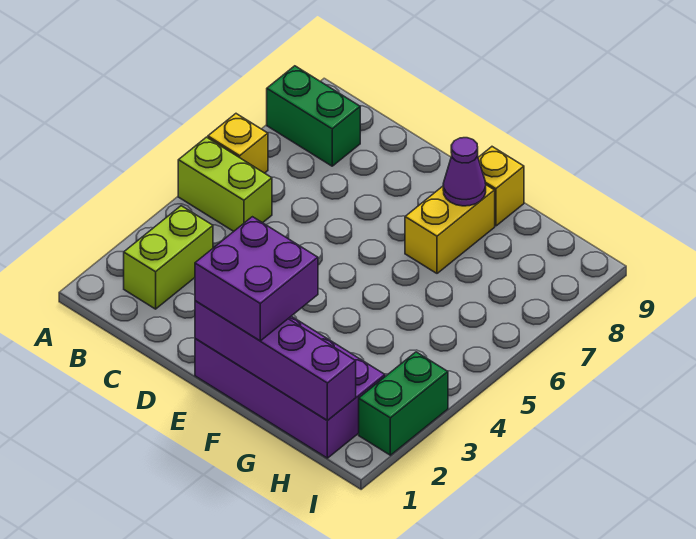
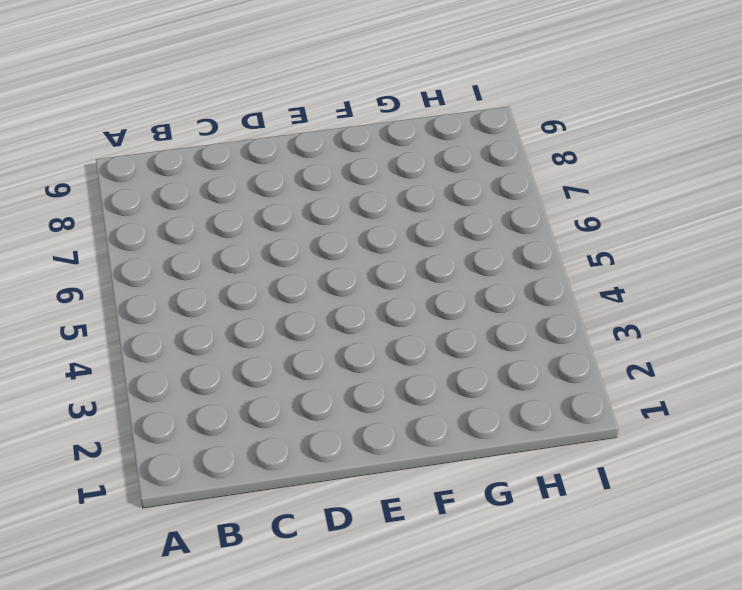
none -> lime brick A5:B5 level 1
none -> yellow brick A6 level 1

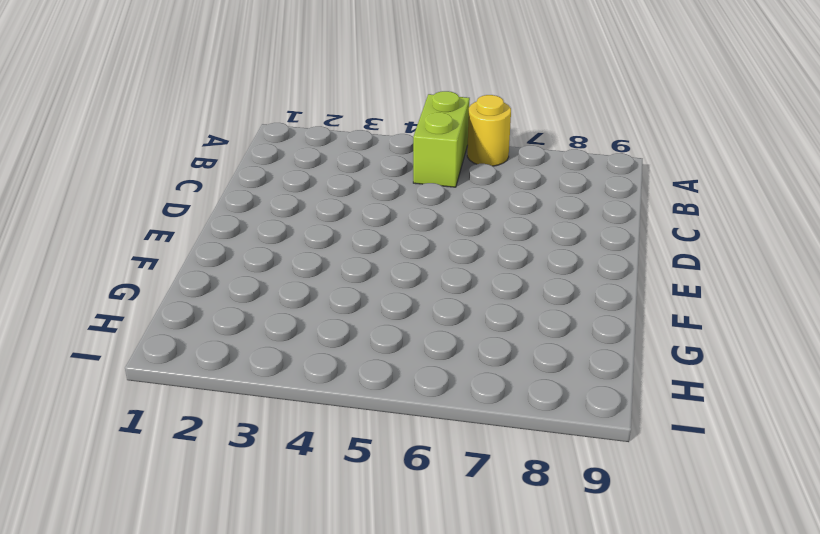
yellow round brick A6 level 1 -> yellow brick A6 level 1
none -> green brick A8:B8 level 1
none -> lime brick B2:B3 level 1

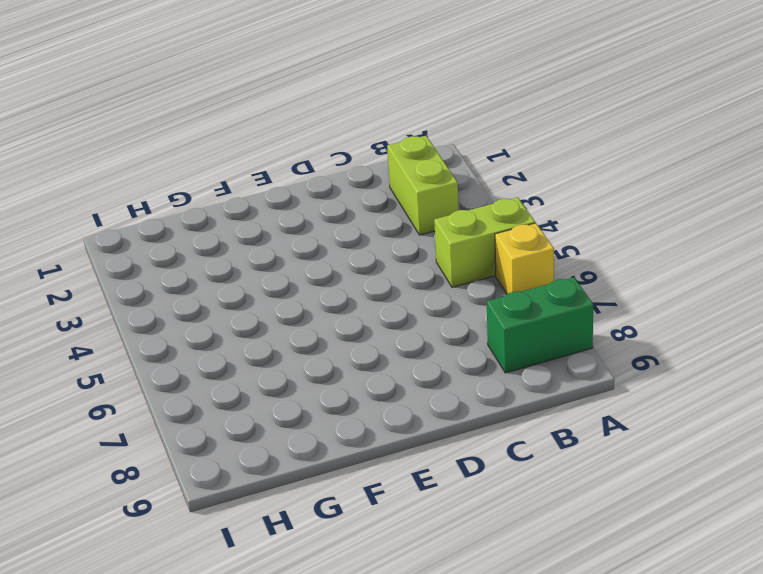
none -> purple brick E1:H2 level 1
none -> yellow brick F7:F8 level 1

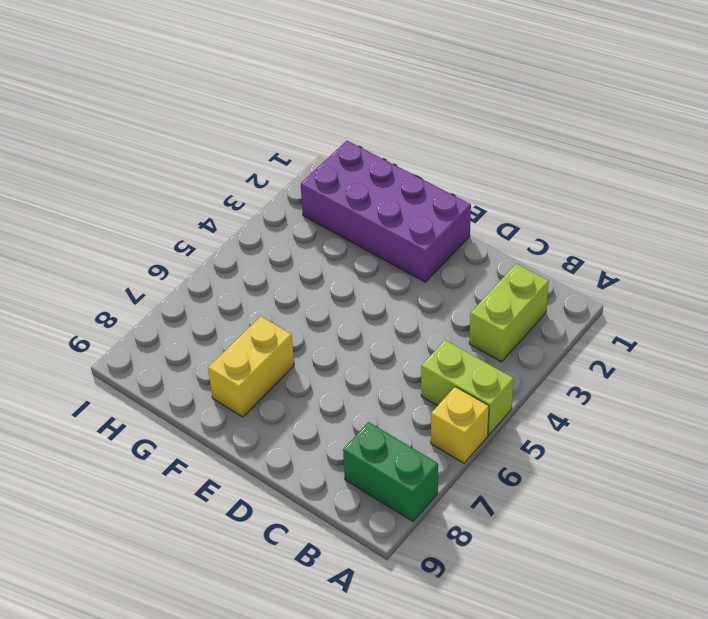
none -> yellow brick F9 level 1
none -> green brick I2:I3 level 1

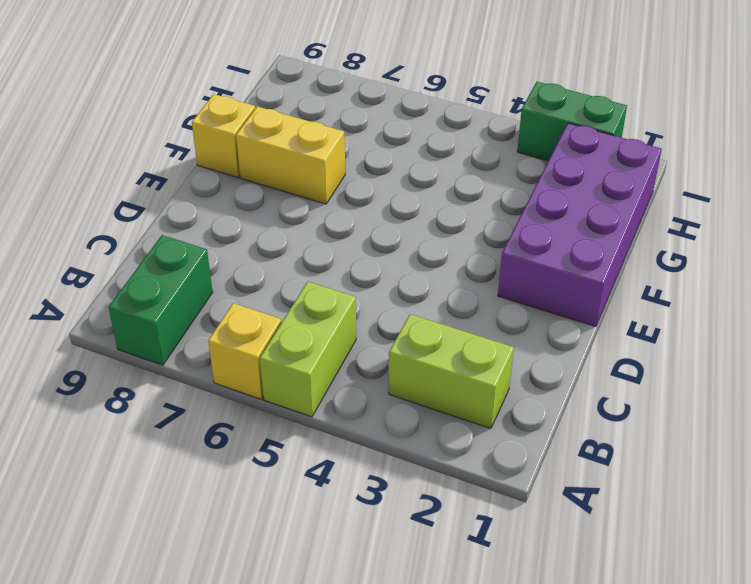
none -> purple brick E1:H1 level 2
none -> purple cone F8 level 2

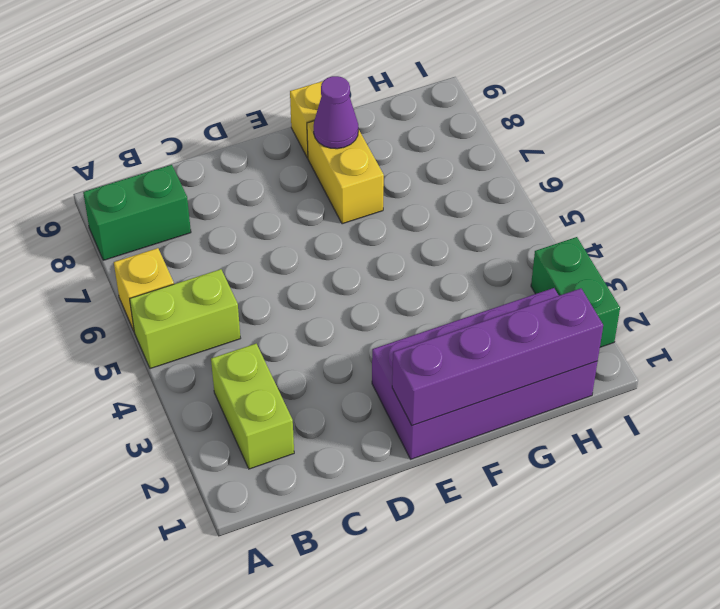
none -> purple brick E1:F2 level 3

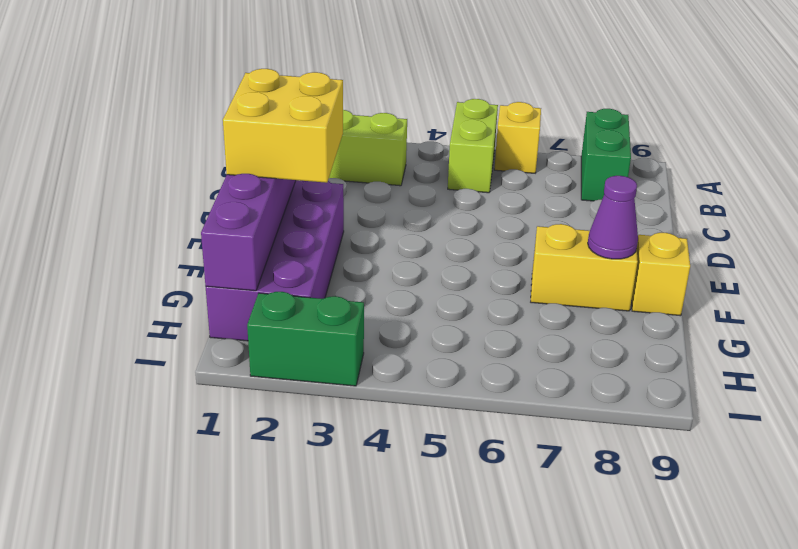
yellow brick E1:F2 level 3 -> purple brick E1:F2 level 3

